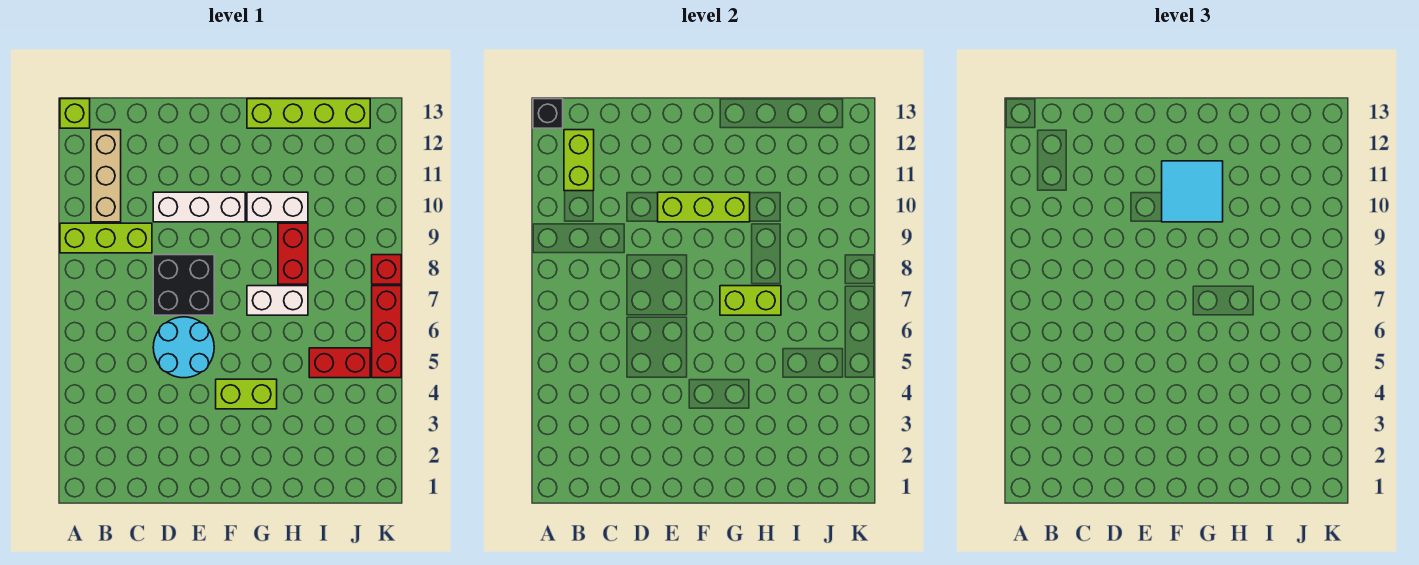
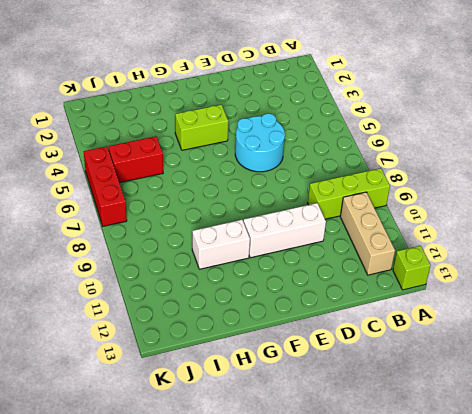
none -> black brick D7:E8 level 1
none -> white brick G7:H7 level 1
none -> lime brick G13:J13 level 1

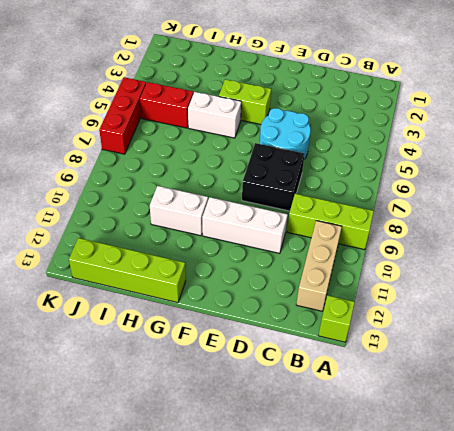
white brick G5:H5 level 1 -> white brick G7:H7 level 1
none -> red brick H8:H9 level 1
none -> red brick K8 level 1
none -> black brick A13 level 2

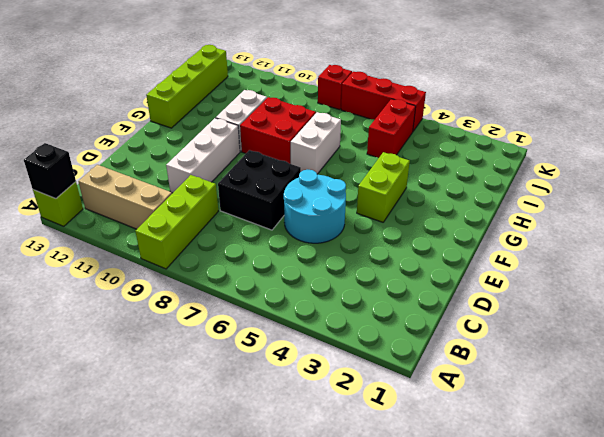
red brick G8:H9 level 1 -> red brick H8:H9 level 1
none -> lime brick B11:B12 level 2
none -> lime brick E10:G10 level 2
none -> lime brick G7:H7 level 2

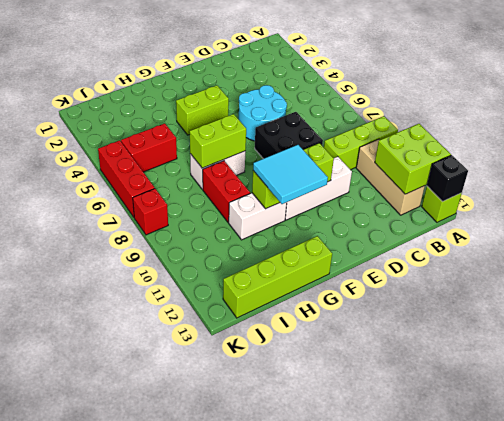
lime brick A11:B12 level 2 -> lime brick B11:B12 level 2

